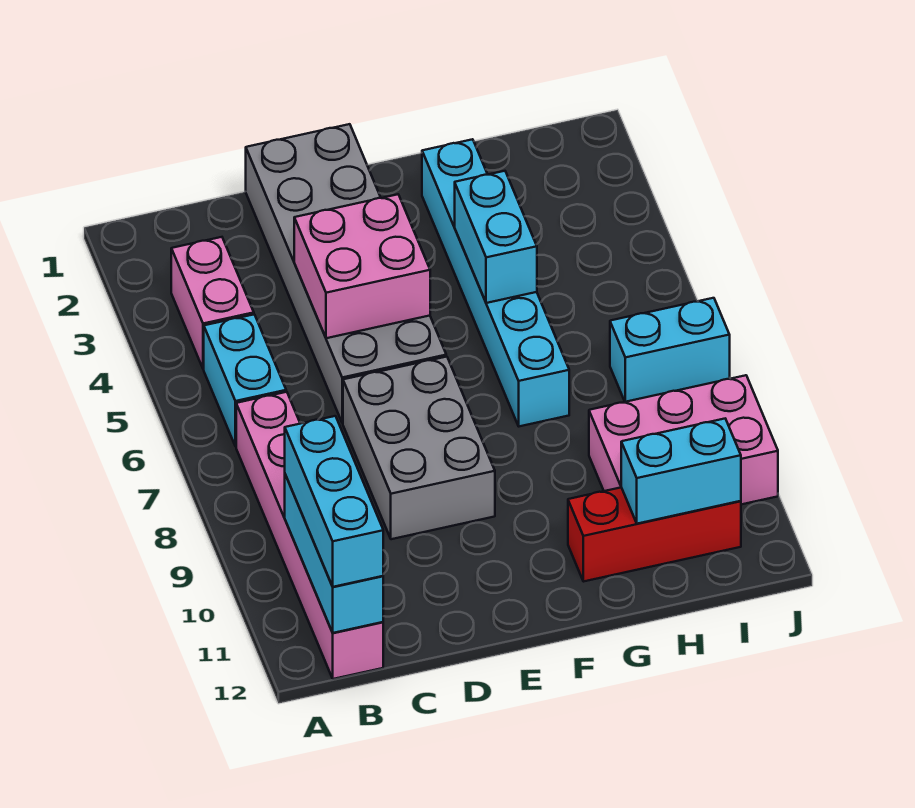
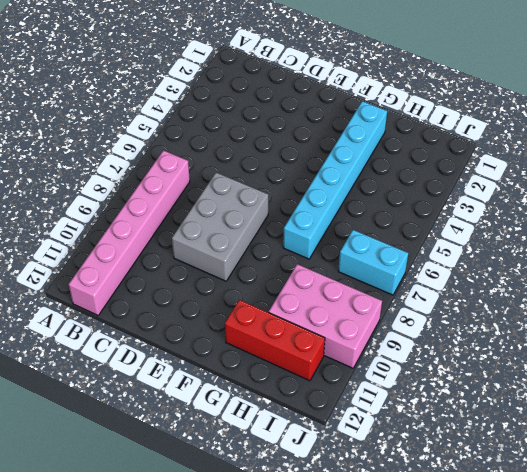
none -> pink brick B3:B4 level 1
none -> cyan brick B5:B6 level 1
none -> grey brick D1:E6 level 1

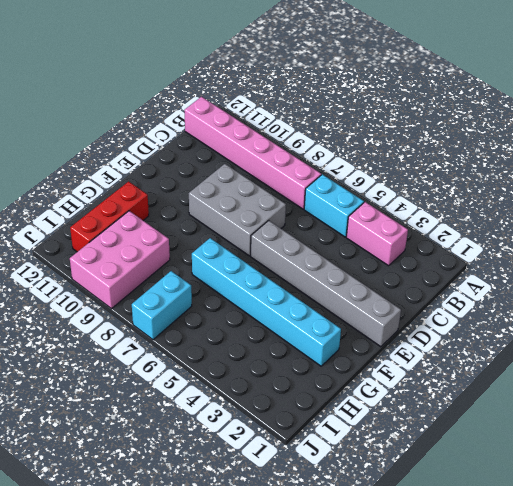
grey brick E1:E6 level 1 -> grey brick D1:E6 level 1
none -> cyan brick B10:B12 level 2
none -> pink brick D4:E5 level 2
none -> cyan brick G4:G5 level 2

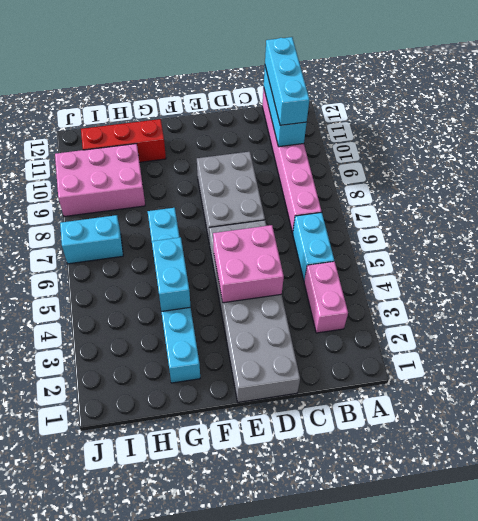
none -> cyan brick H11:I11 level 2

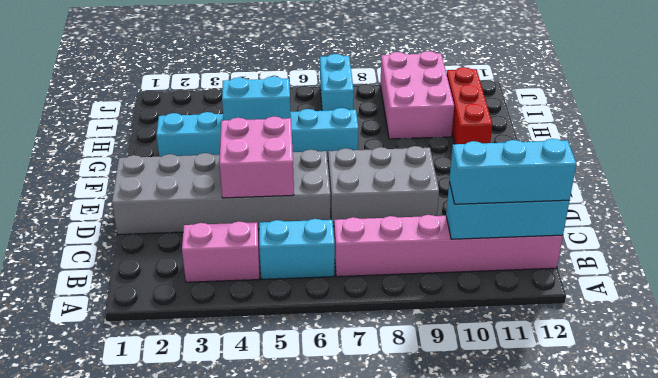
none -> cyan brick H11:I11 level 2

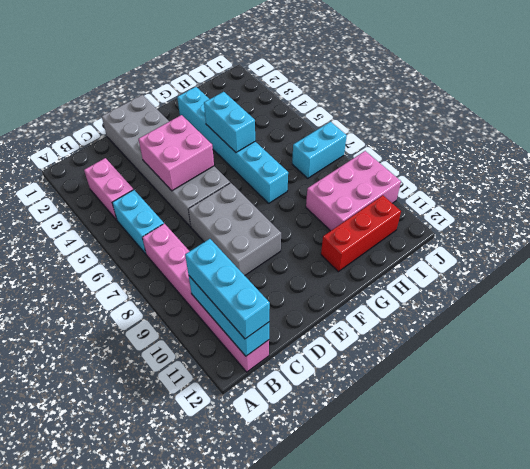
none -> cyan brick H11:I11 level 2

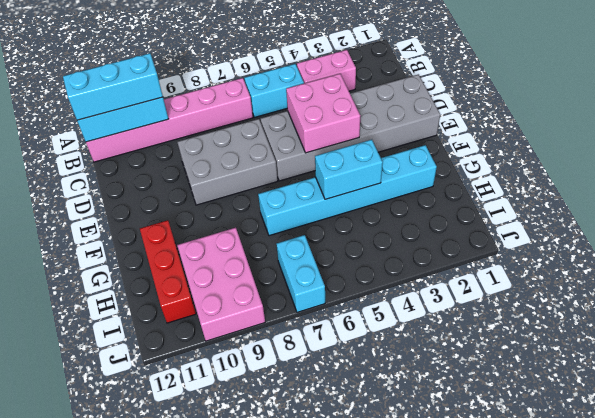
none -> cyan brick H11:I11 level 2

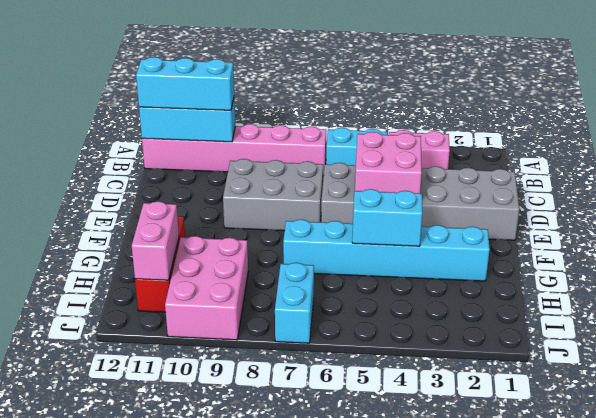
pink brick H11:I11 level 2 -> cyan brick H11:I11 level 2

